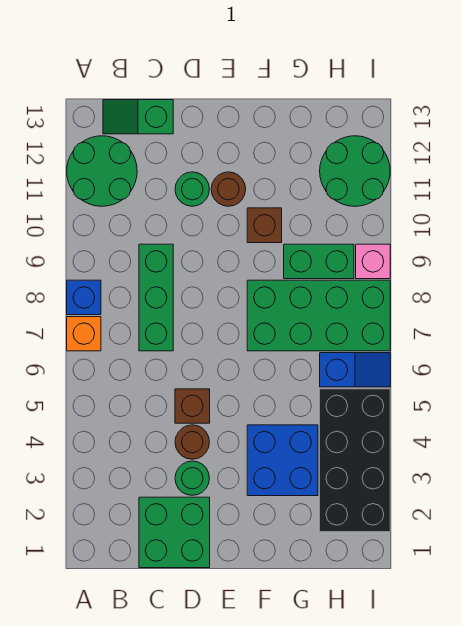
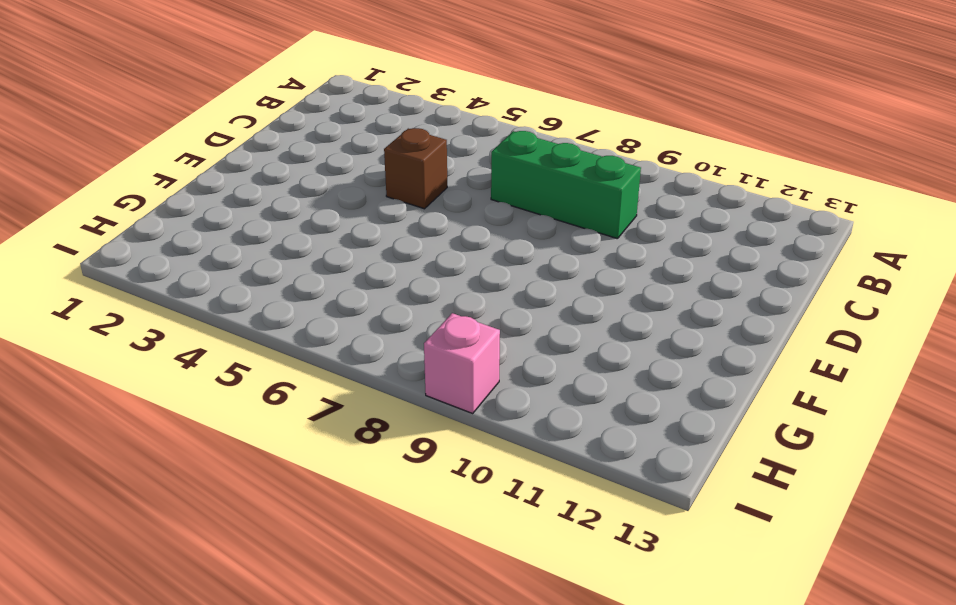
none -> orange brick A7 level 1
none -> blue brick A8 level 1
none -> green round brick A11:B12 level 1

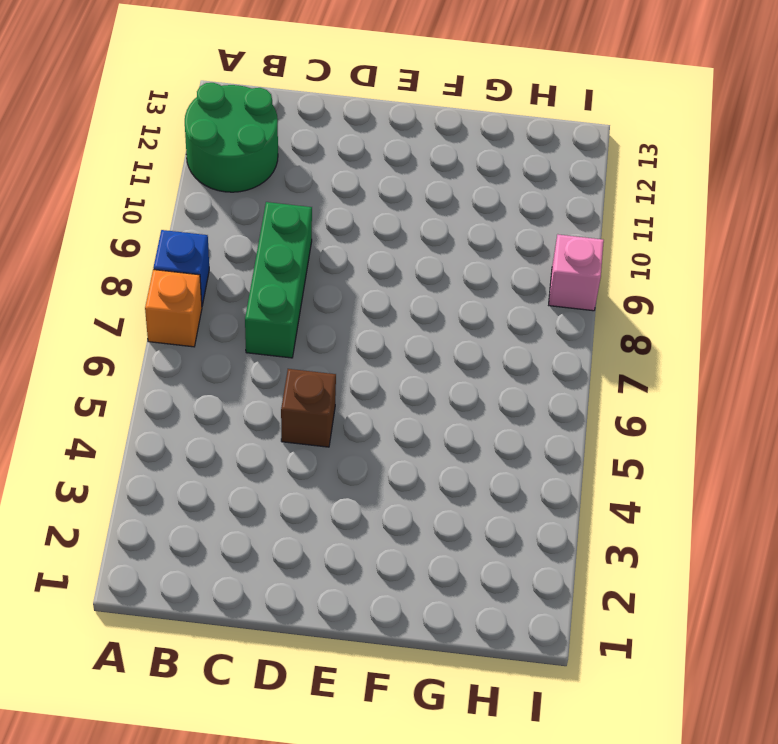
none -> green slope B13:C13 level 1 top C
none -> green brick C1:D2 level 1
none -> green round brick D3 level 1

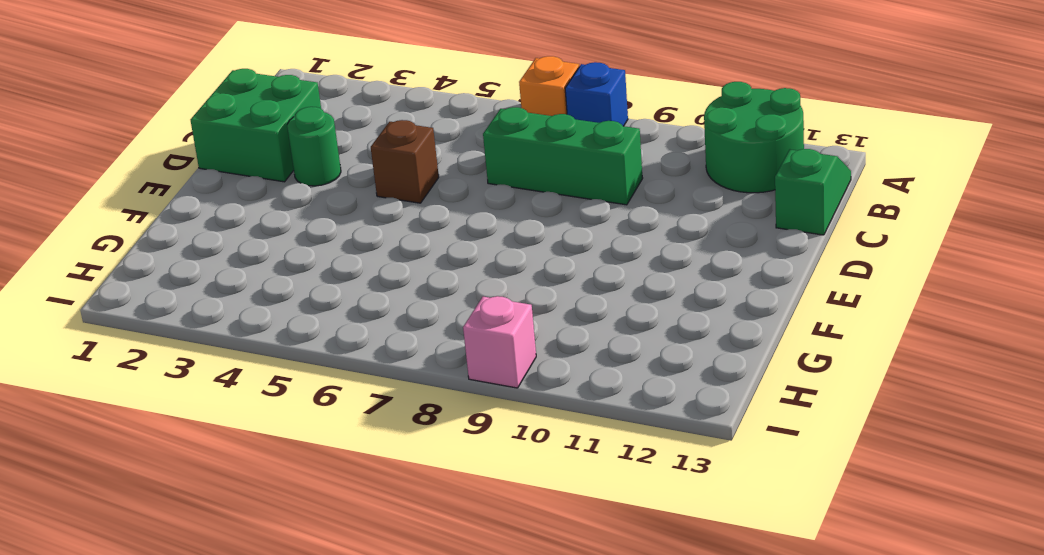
none -> brown round brick D4 level 1
none -> green round brick D11 level 1
none -> brown round brick E11 level 1

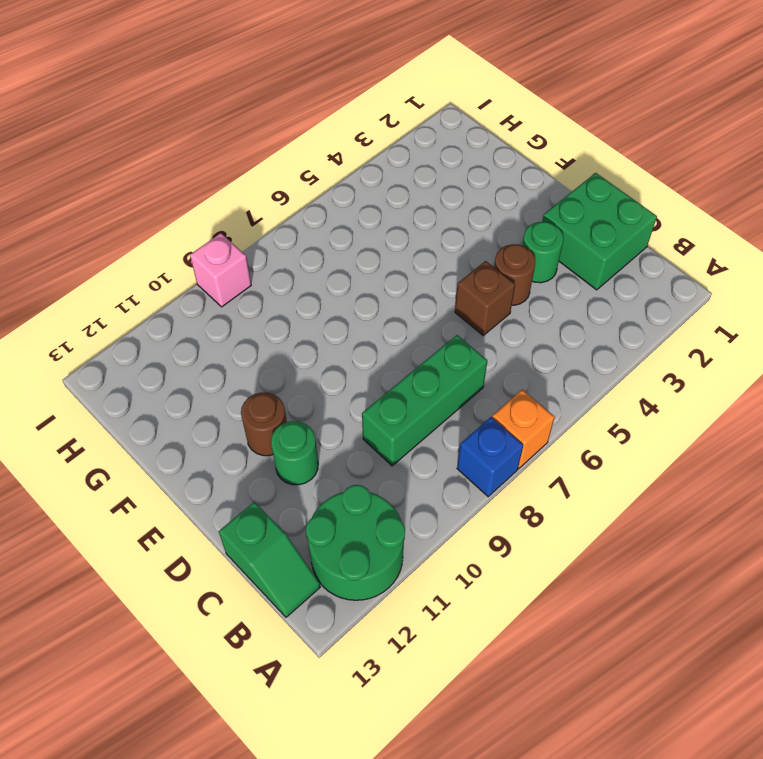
none -> blue brick F3:G4 level 1
none -> green brick F7:I8 level 1
none -> brown brick F10 level 1

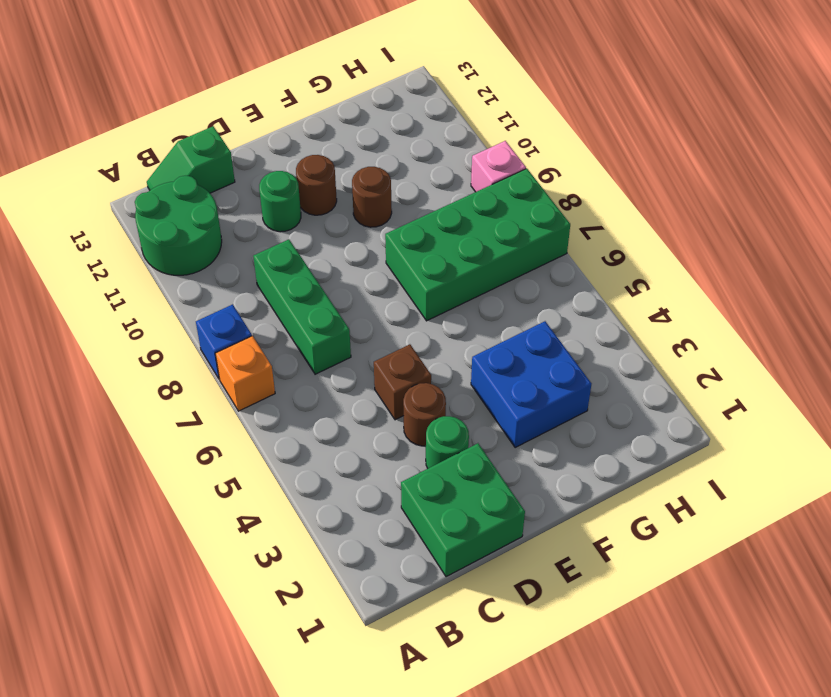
brown round brick F10 level 1 -> brown brick F10 level 1
none -> green brick G9:H9 level 1
none -> black brick H2:I5 level 1
none -> blue slope H6:I6 level 1 top H

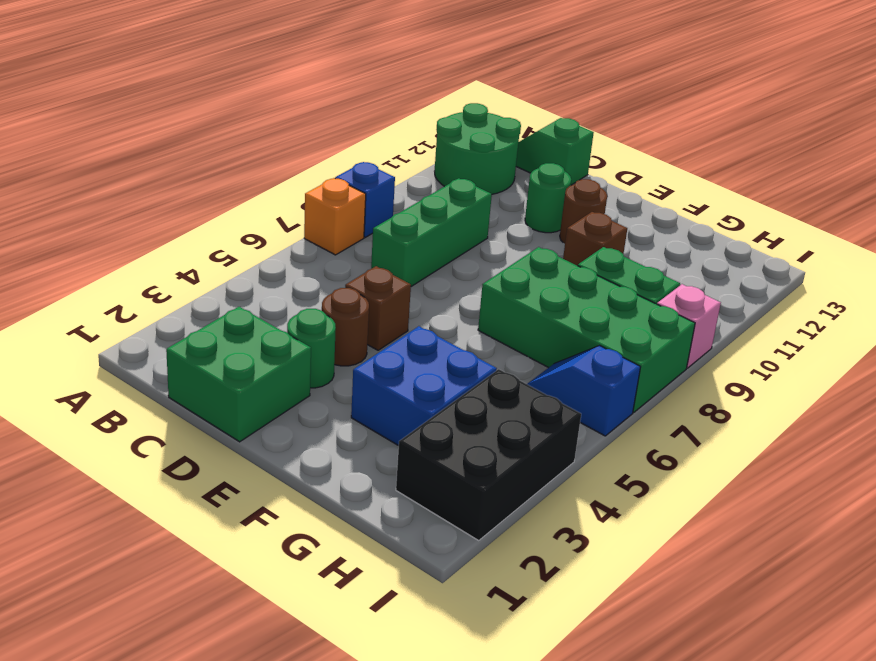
black brick H2:I4 level 1 -> black brick H2:I5 level 1
blue slope H6:I6 level 1 top I -> blue slope H6:I6 level 1 top H
none -> green round brick H11:I12 level 1

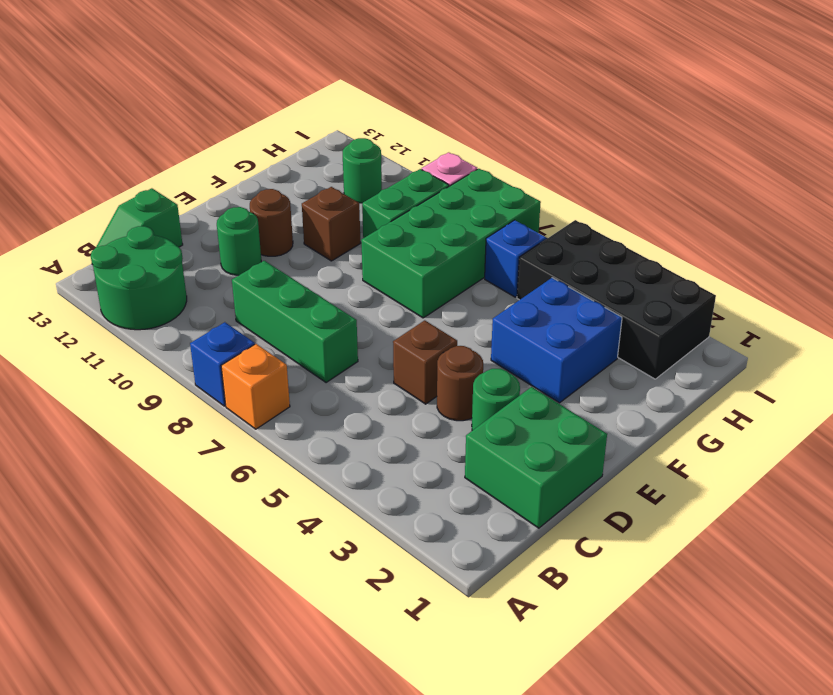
green round brick H11 level 1 -> green round brick H11:I12 level 1

